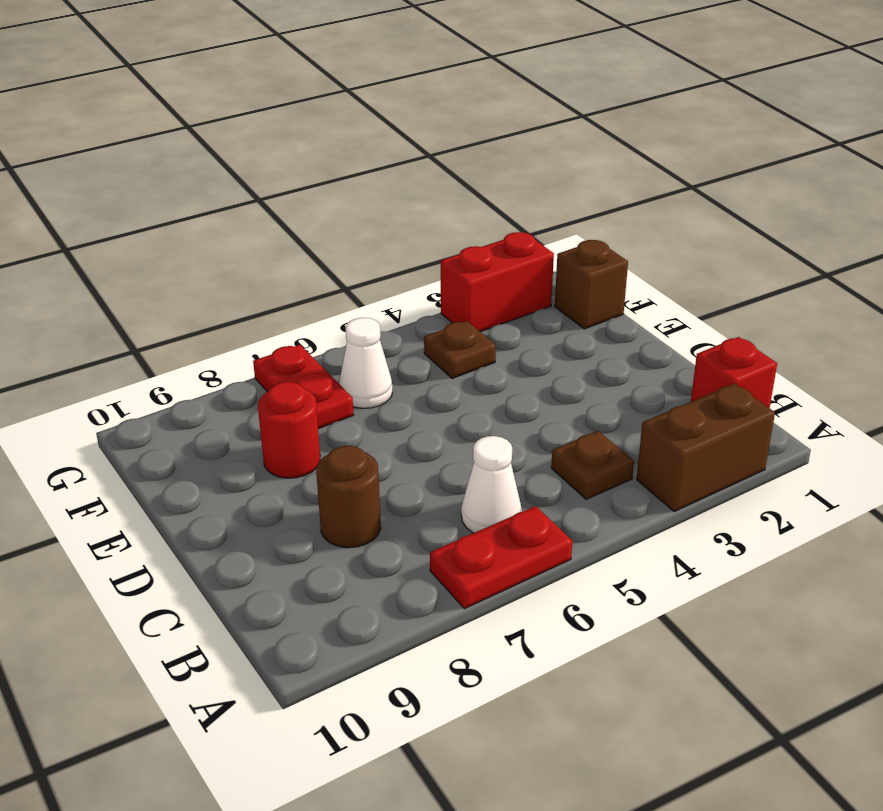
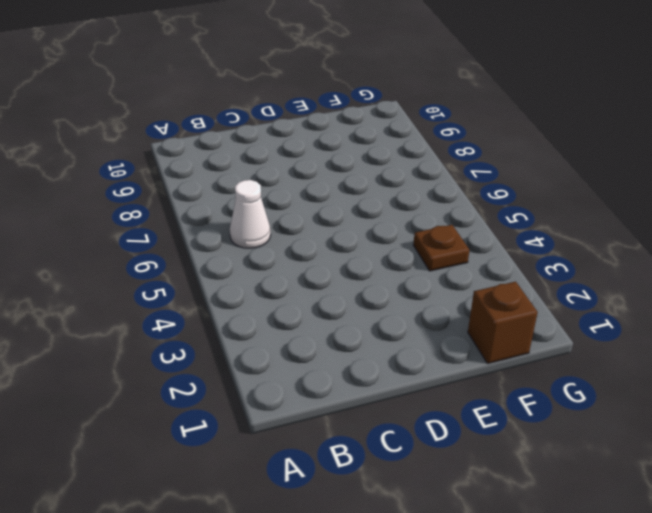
none -> brown brick A2:A3 level 1
none -> red plate A6:A7 level 1
none -> red brick B1 level 1

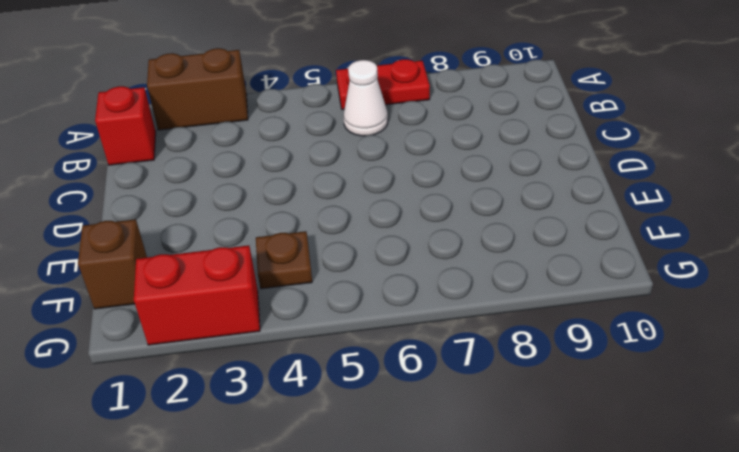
none -> brown plate B4 level 1
none -> brown round brick C8 level 1
none -> red round brick E8 level 1

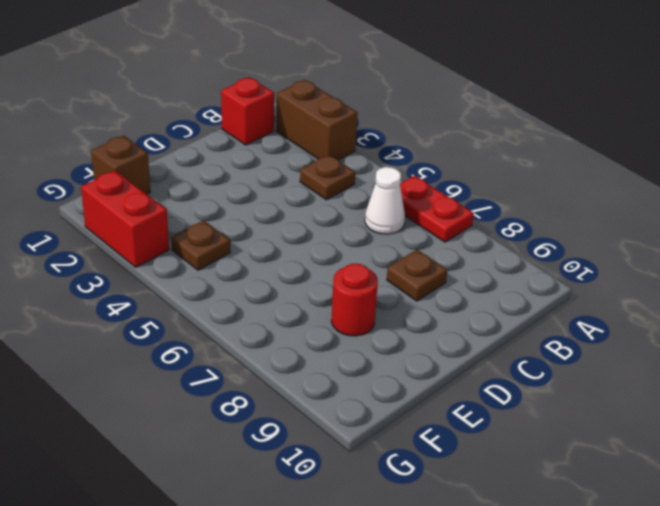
brown plate C8 level 1 -> brown round brick C8 level 1
none -> white cone F6 level 1
none -> red plate F7:G7 level 1

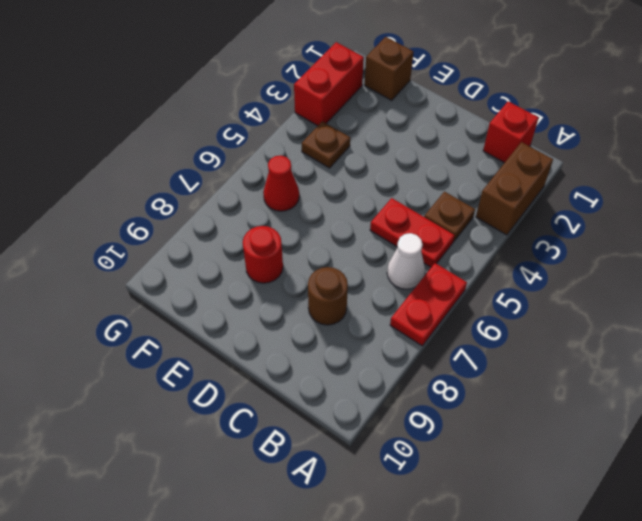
red plate B5:C5 level 1 -> red plate F7:G7 level 1
red cone F6 level 1 -> white cone F6 level 1

